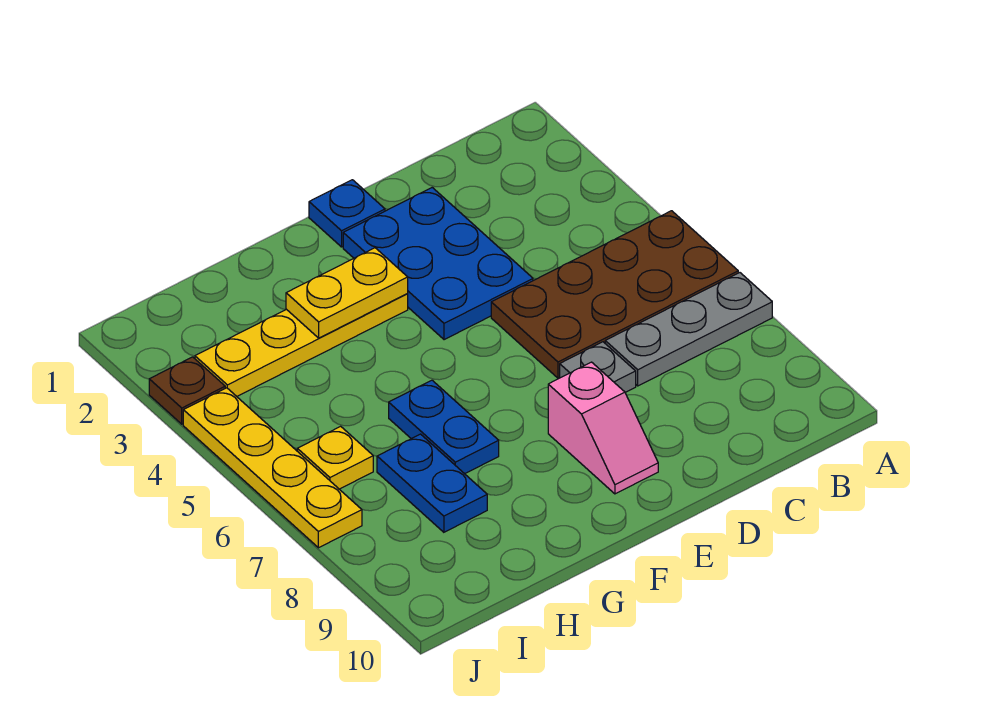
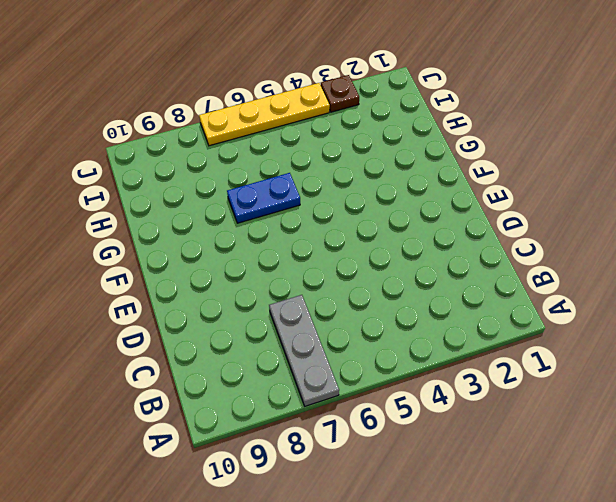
none -> brown plate A5:D6 level 1
none -> blue plate D2:E4 level 1
none -> grey plate D7 level 1

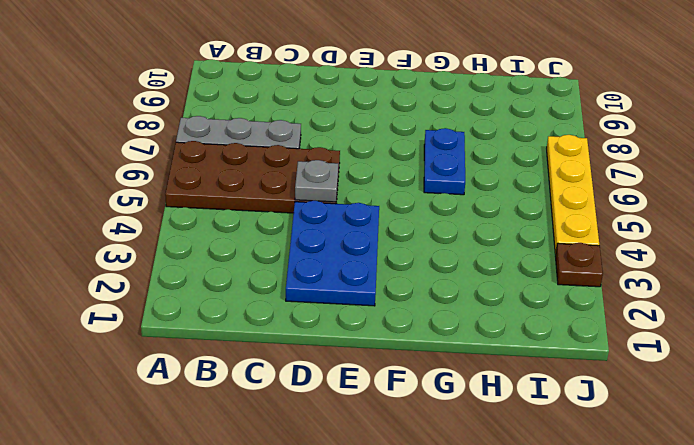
grey plate D5 level 2 -> grey plate D7 level 1
none -> blue plate E1 level 1
none -> pink slope E8:E9 level 1 top 8
none -> yellow plate F3:I3 level 1

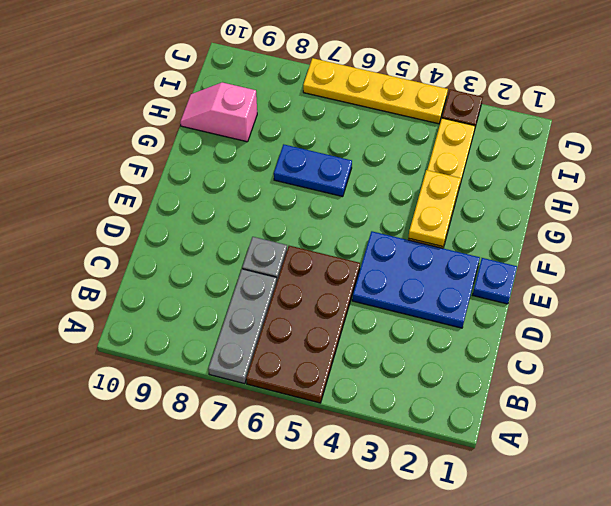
pink slope H9:H10 level 1 top 9 -> pink slope E8:E9 level 1 top 8
none -> blue plate H7:H8 level 1
none -> yellow plate I6 level 1

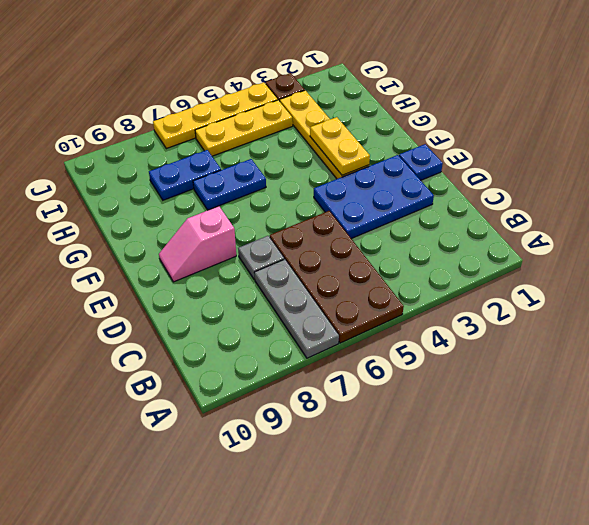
yellow plate I4:I6 level 1 -> yellow plate I6 level 1

